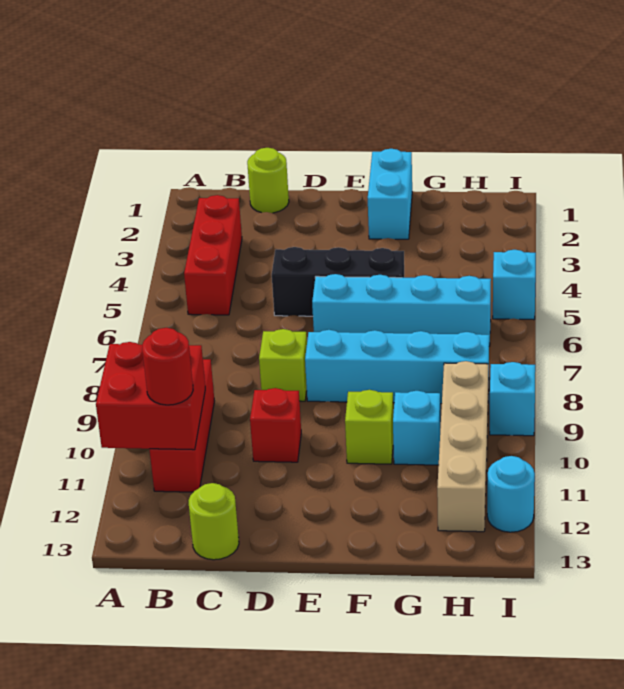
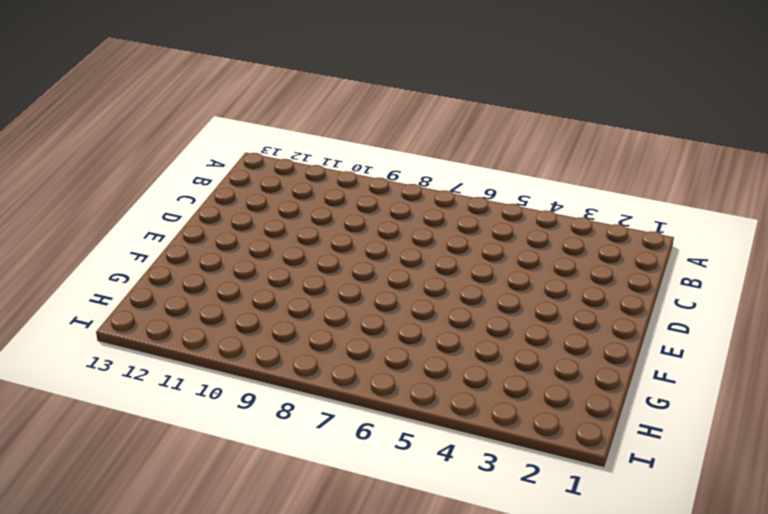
none -> red brick B3:B5 level 1
none -> red brick B9:B11 level 1
none -> lime round brick C1 level 1

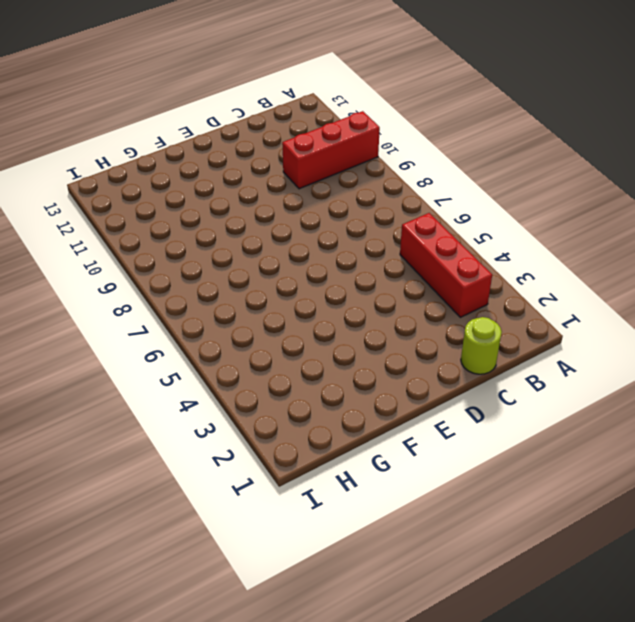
red brick A10:C10 level 1 -> red brick B9:B11 level 1
none -> lime round brick C13 level 1
none -> black brick D5:F5 level 1
none -> lime brick D8 level 1

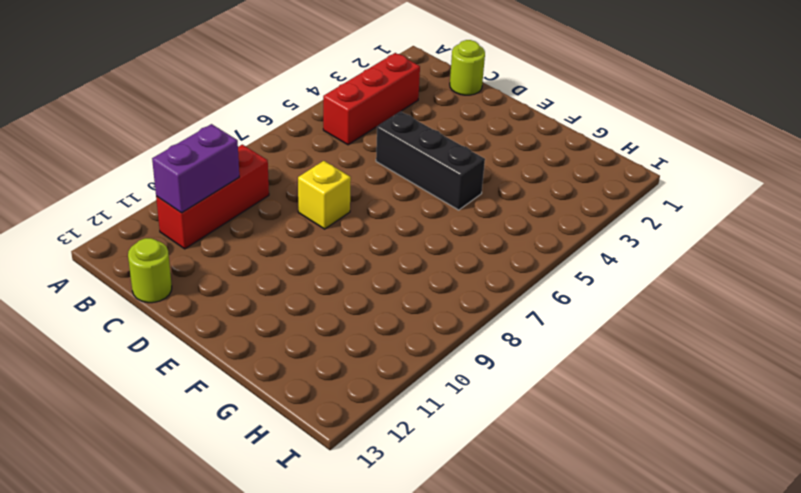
purple brick B10:B11 level 2 -> red brick A10:B11 level 2
yellow brick D8 level 1 -> lime brick D8 level 1
none -> red brick D10 level 1
none -> cyan brick E6:H6 level 1
none -> cyan brick E8:H8 level 1

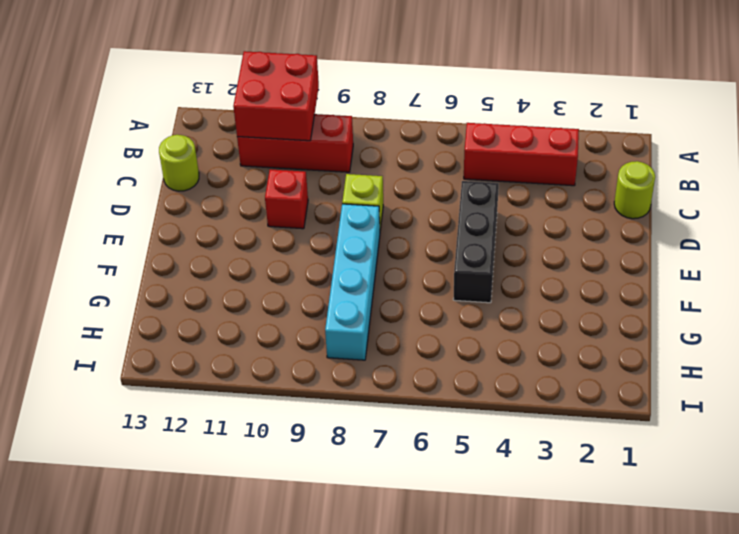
none -> cyan brick E6:H6 level 1
none -> cyan brick F1:F2 level 1
none -> lime brick F10 level 1

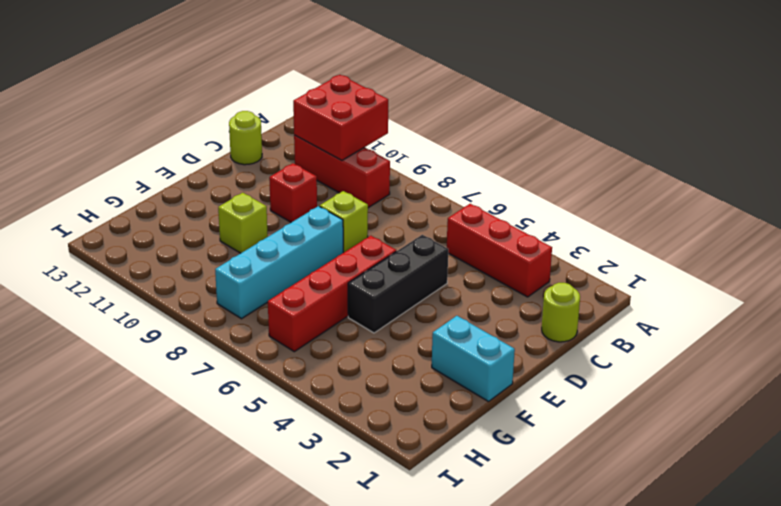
red brick E6:H6 level 1 -> cyan brick E6:H6 level 1
none -> cyan brick G10 level 1
none -> tan brick H9:H12 level 1
none -> cyan brick I5 level 1

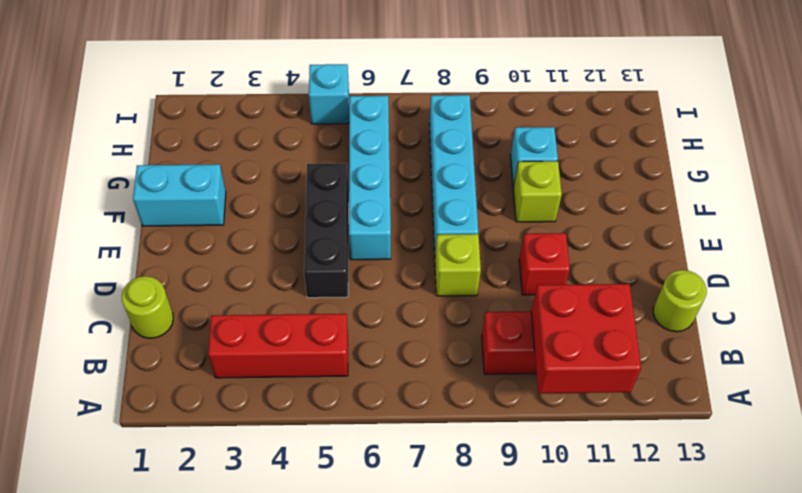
none -> tan brick H9:H12 level 1
none -> cyan brick I9 level 1
none -> cyan round brick I12 level 1

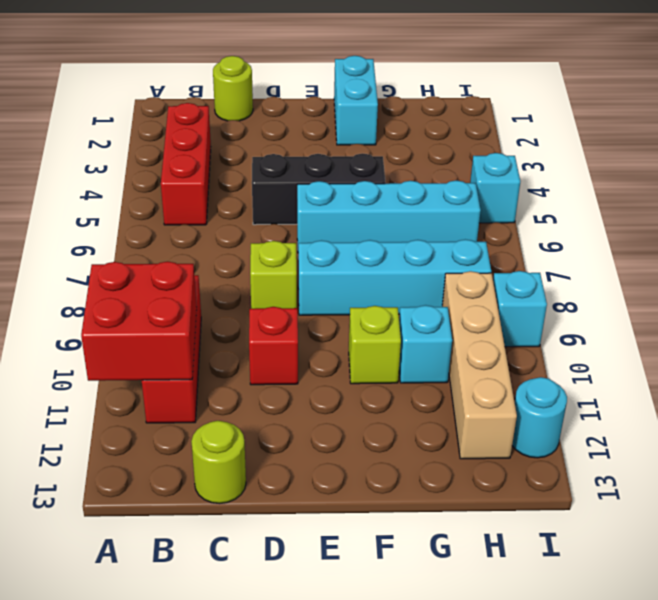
none -> red round brick B11 level 3

